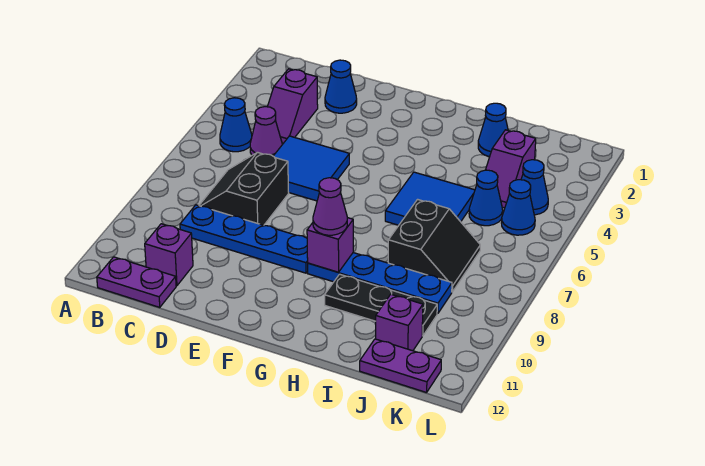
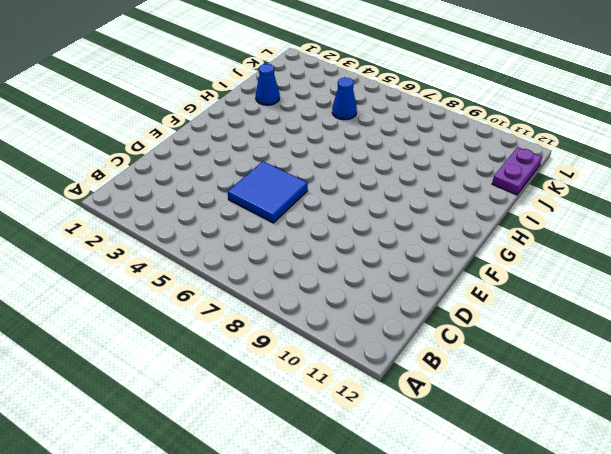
none -> blue cone B5 level 1
none -> purple plate B12:C12 level 1
none -> purple slope C3:C4 level 1 top 3

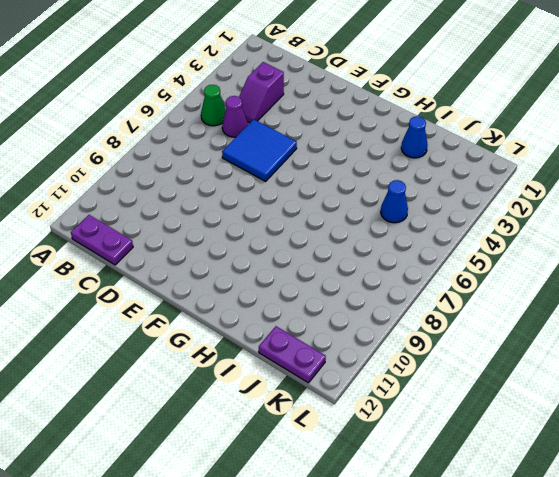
green cone B5 level 1 -> blue cone B5 level 1
none -> black slope C7:D8 level 1 top D
none -> blue plate C9:F9 level 1
none -> purple brick C11 level 1

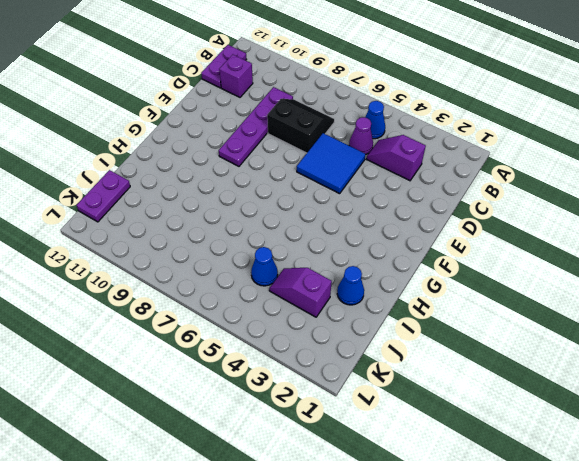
purple plate C9:F9 level 1 -> blue plate C9:F9 level 1
none -> blue cone D2 level 1
none -> blue plate G9:J9 level 1
none -> blue tile H5:I6 level 1

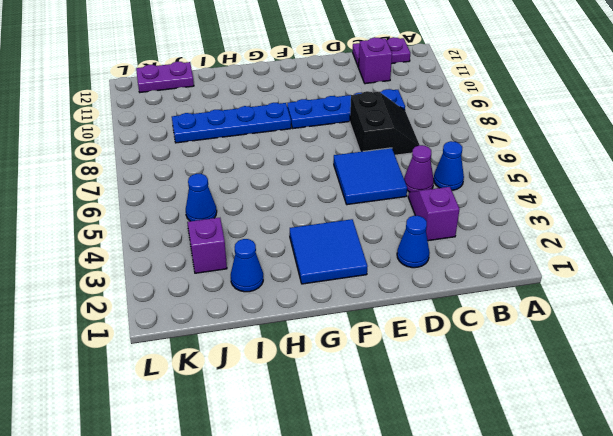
blue tile F2:G3 level 1 -> blue tile H5:I6 level 1
none -> black plate H10:J10 level 1
none -> black slope I7:J8 level 1 top I
none -> purple brick J11 level 1

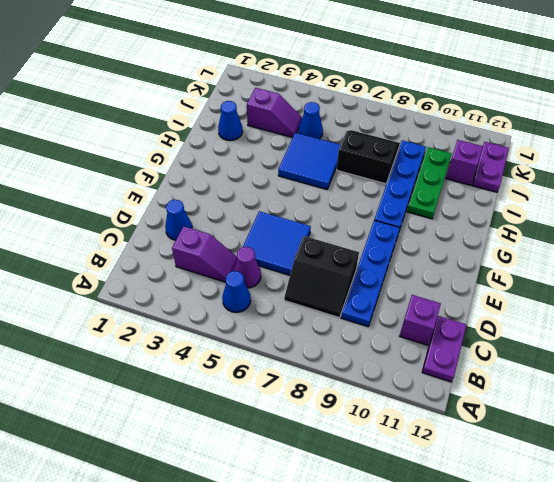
green plate H10:J10 level 1 -> black plate H10:J10 level 1
none -> blue cone K4 level 1
none -> blue cone K5 level 1
none -> purple brick G9 level 2

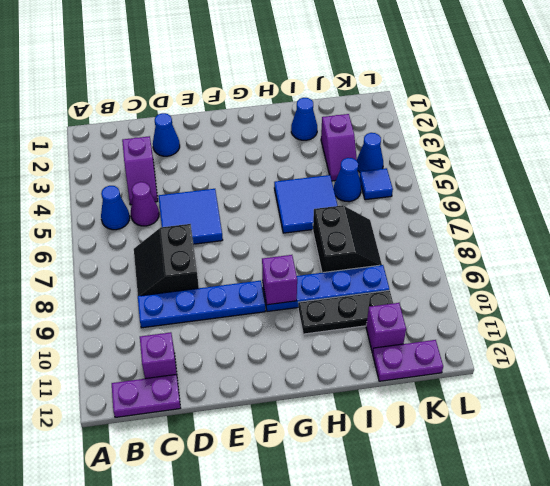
blue tile K5 level 1 -> blue cone K5 level 1
none -> purple cone G9 level 3

